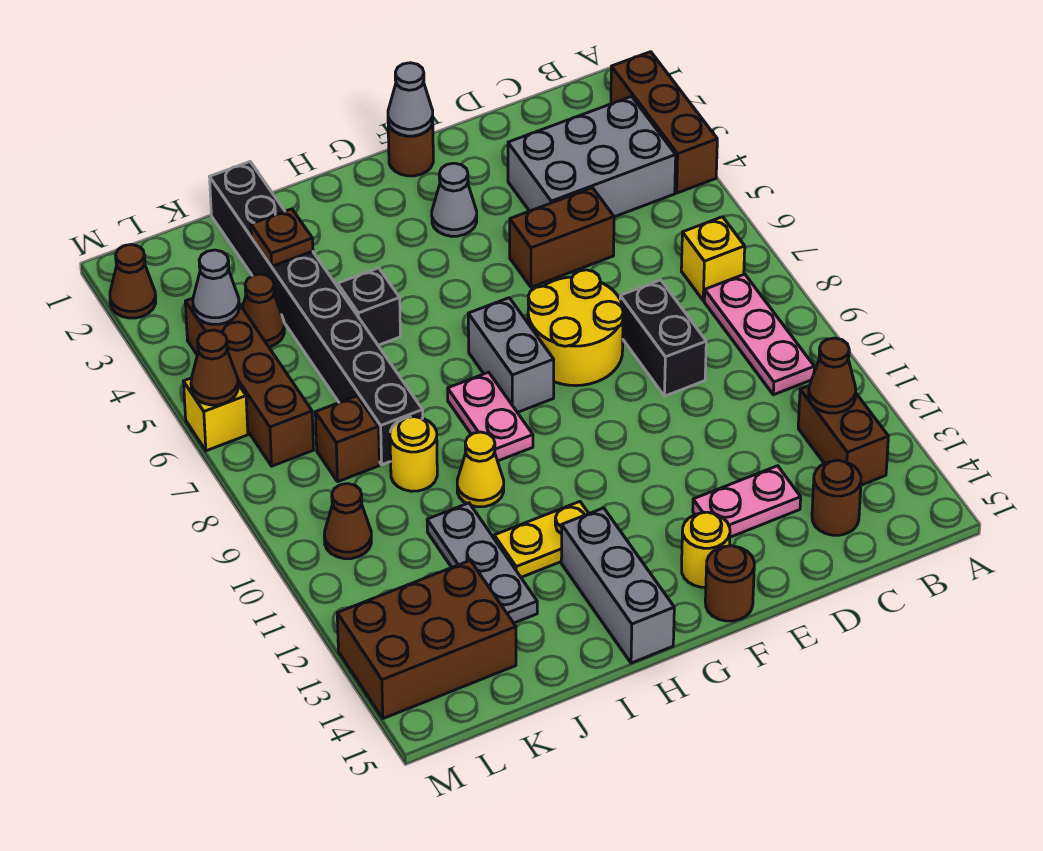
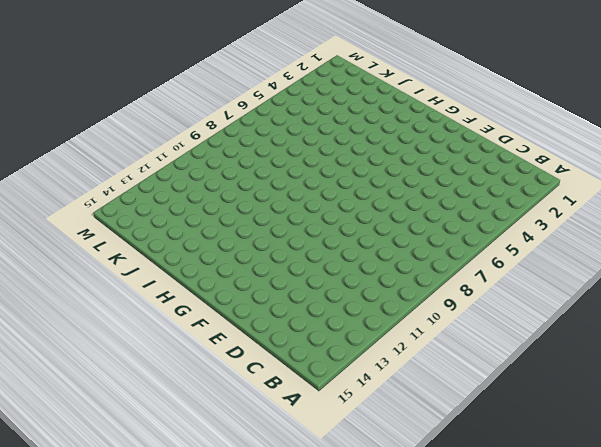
none -> brown brick A2:A4 level 1
none -> grey brick B3:D4 level 1
none -> yellow brick B7 level 1
none -> pink plate B8:B10 level 1

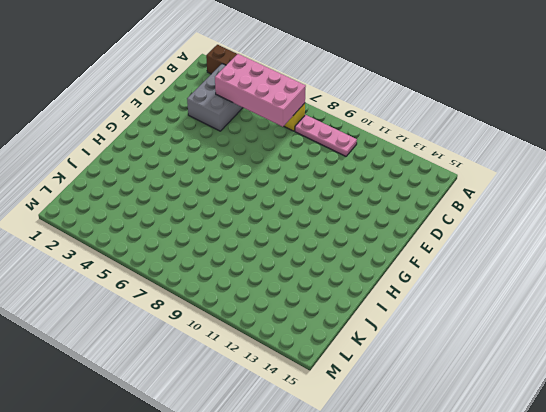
pink brick B4:C7 level 2 -> none
none -> brown brick B12:B13 level 1
none -> brown round brick C14 level 1
none -> brown brick D5:E5 level 1
none -> black brick D8:D9 level 1

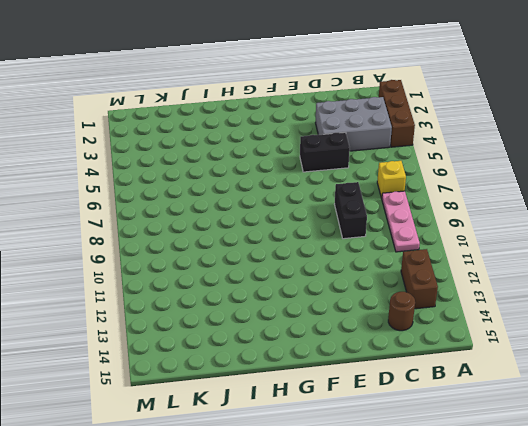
black brick D5:E5 level 1 -> brown brick D5:E5 level 1
none -> pink plate D13:E13 level 1
none -> yellow round brick E7:F8 level 1
none -> brown round brick F1 level 1
none -> grey cone F3 level 1

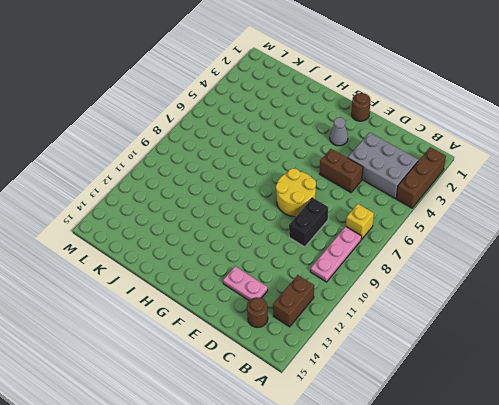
none -> yellow round brick F14 level 1
none -> brown round brick F15 level 1
none -> grey brick G7:G8 level 1
none -> pink plate H8:H9 level 1

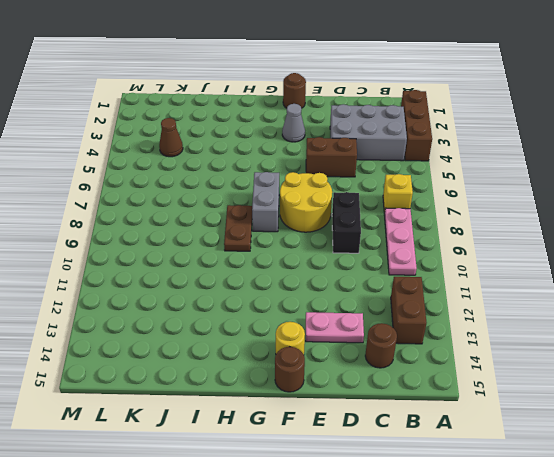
brown plate H8:H9 level 1 -> pink plate H8:H9 level 1
none -> yellow plate H12:I12 level 1
none -> grey brick H13:H15 level 1
none -> black brick I5 level 1
none -> yellow cone I10 level 1

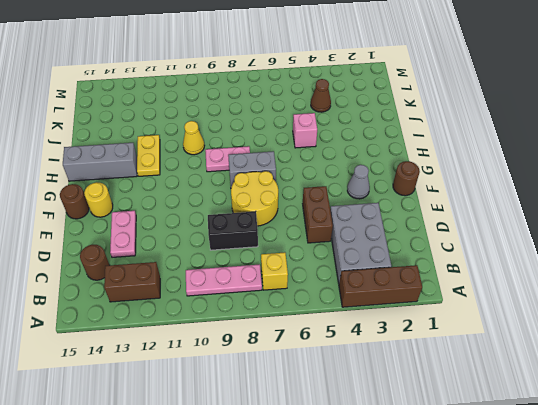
pink brick I5 level 1 -> black brick I5 level 1
none -> black brick J1:J8 level 1
none -> yellow round brick J9 level 1
none -> grey plate J11:J13 level 1
none -> brown brick K8 level 1

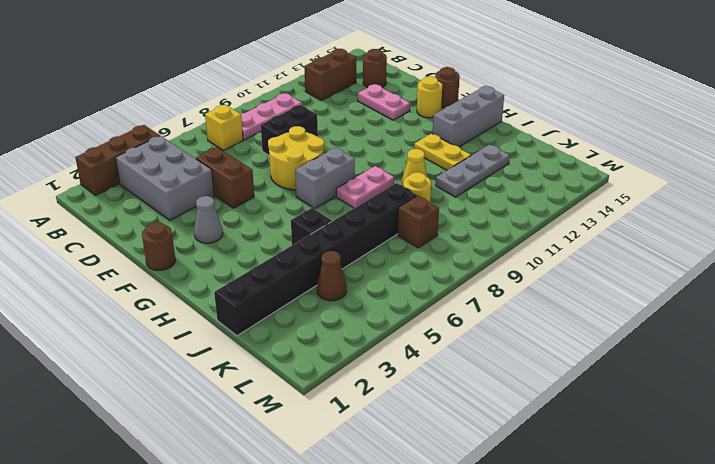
none -> brown brick K13:M14 level 1
none -> brown brick L4:L7 level 1
none -> brown cone L10 level 1
none -> brown cone M2 level 1

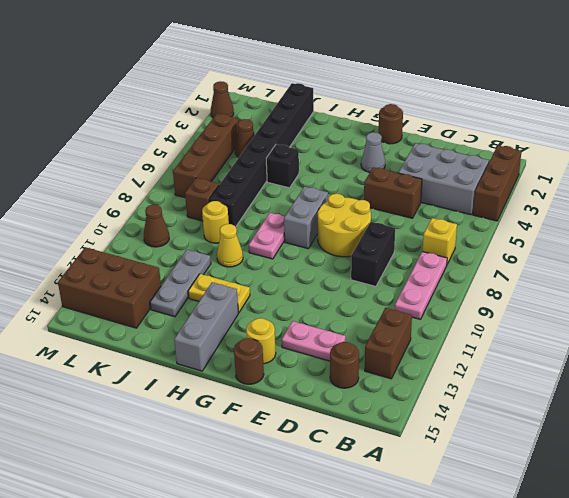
none -> yellow brick M6 level 1
none -> brown cone B12 level 2
none -> grey cone F1 level 2
none -> brown plate J3 level 2

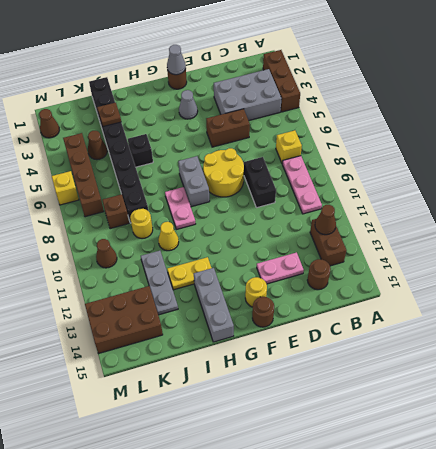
none -> grey cone L4 level 2
none -> brown cone M6 level 2

